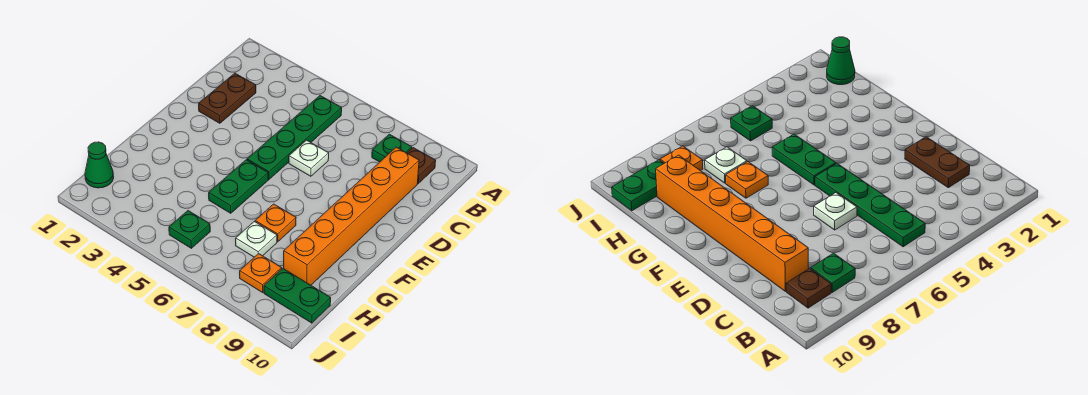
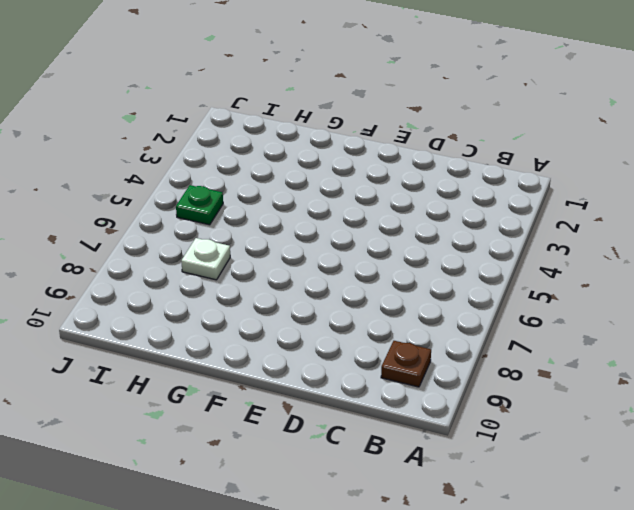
none -> green plate B5:E5 level 1
none -> green plate B8 level 1
none -> brown plate C2:D2 level 1

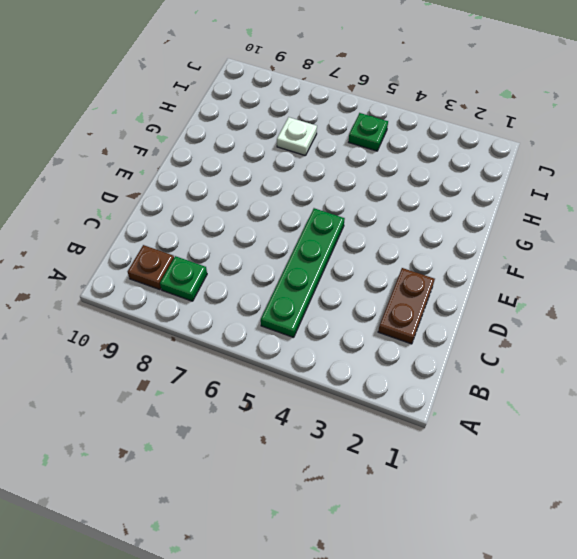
none -> orange brick C9:H9 level 1
none -> white plate D6 level 1
none -> green plate F5:G5 level 1

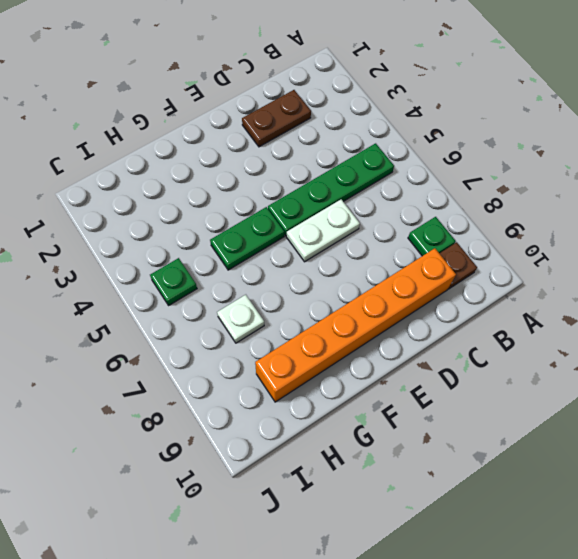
white plate D6:E6 level 1 -> white plate D6 level 1
none -> orange plate G7 level 1
none -> green cone I1 level 1
none -> orange plate I8 level 1

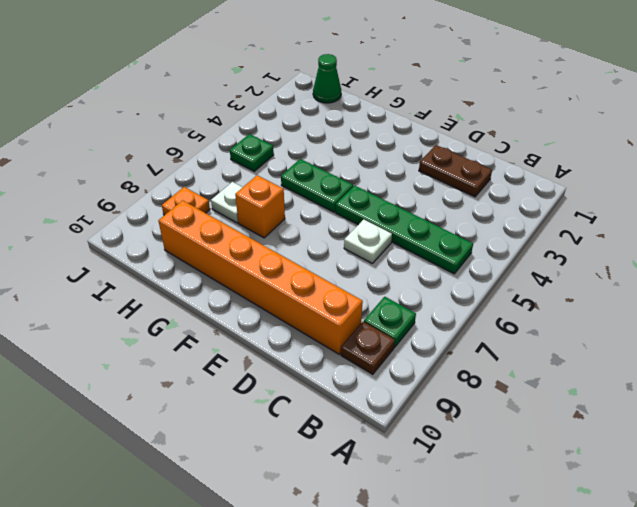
orange brick G7 level 1 -> orange plate G7 level 1
none -> green plate I9:I10 level 1

